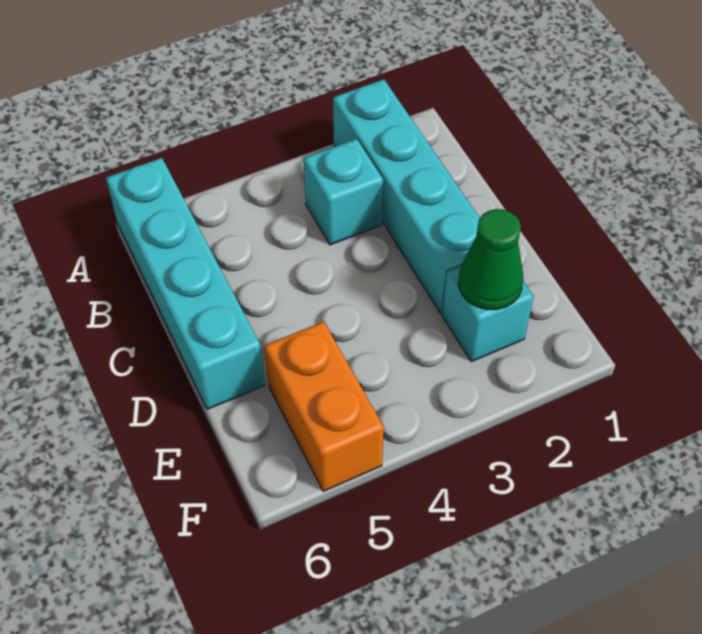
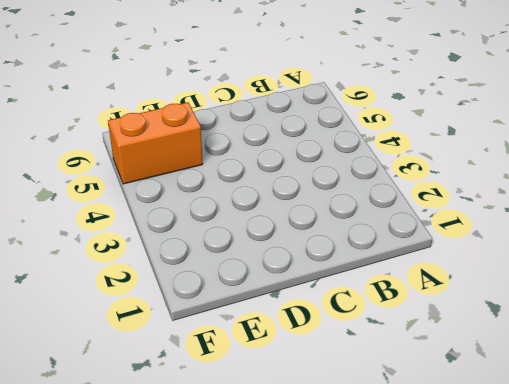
none -> cyan brick A2:D2 level 1
none -> cyan brick A6:D6 level 1

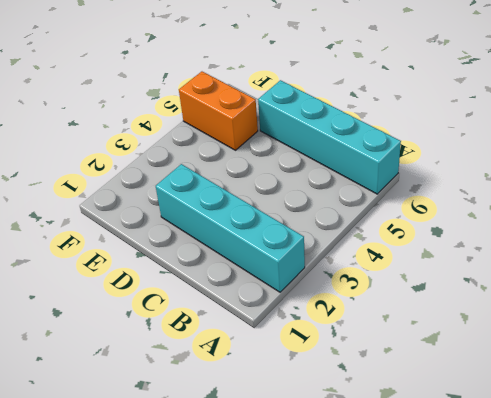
none -> cyan brick B3 level 1
none -> cyan brick E2 level 1

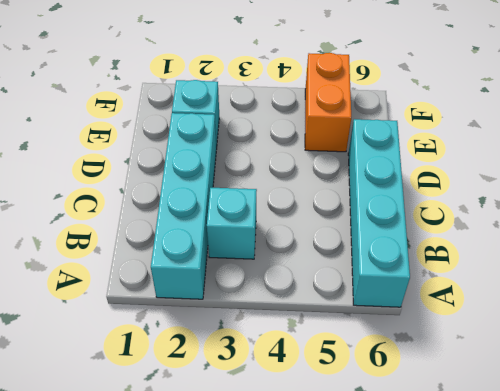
none -> green cone E2 level 2

